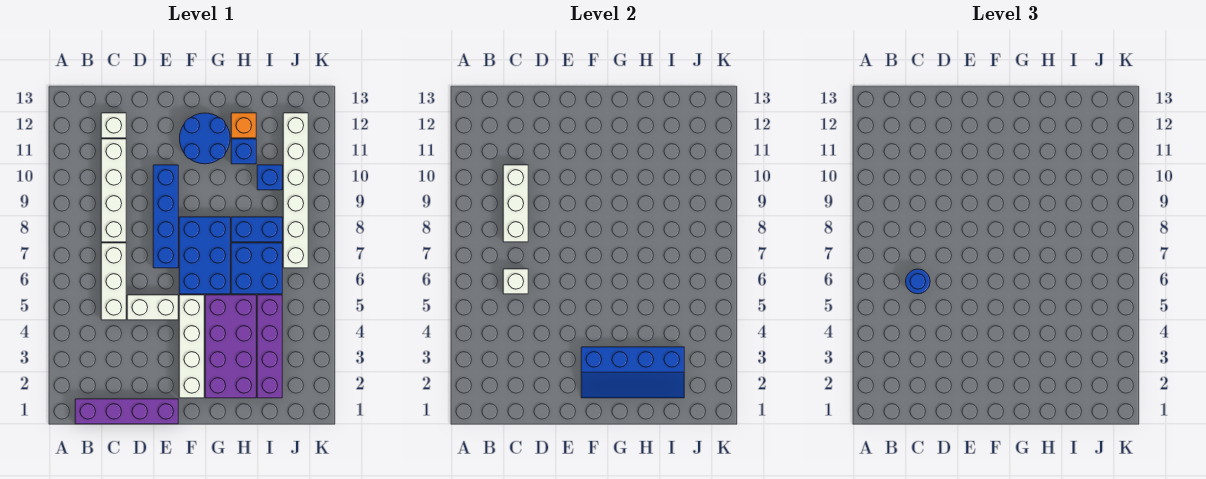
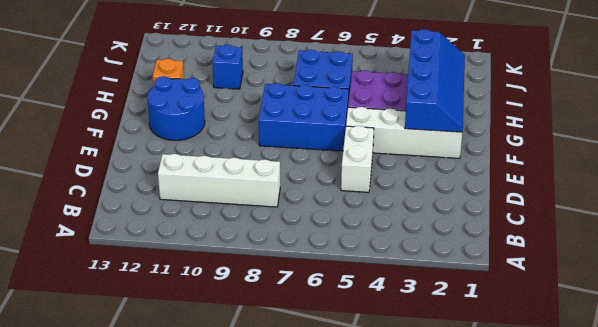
none -> purple brick B1:E1 level 1
none -> white brick C5:C7 level 1
none -> white brick C12 level 1

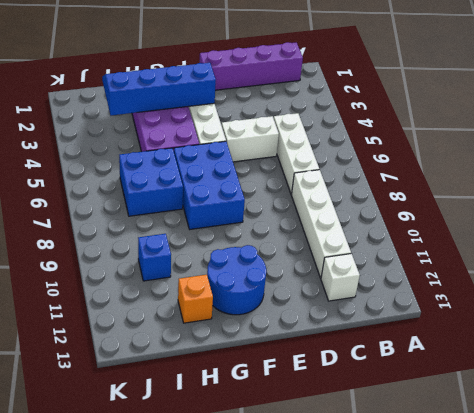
none -> blue brick E7:E10 level 1
none -> blue brick H8:I8 level 1
none -> blue brick H11 level 1

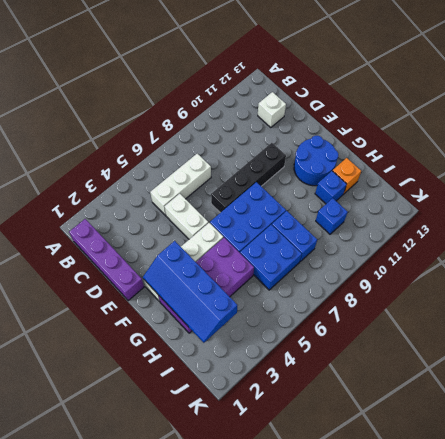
black brick E7:E10 level 1 -> blue brick E7:E10 level 1
none -> white brick C8:C11 level 1
none -> purple brick I2:I5 level 1
none -> white brick J7:J12 level 1

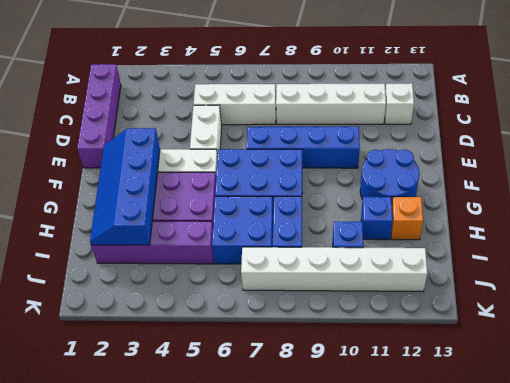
none -> white brick C6 level 2
none -> white brick C8:C10 level 2
none -> blue round brick C6 level 3

